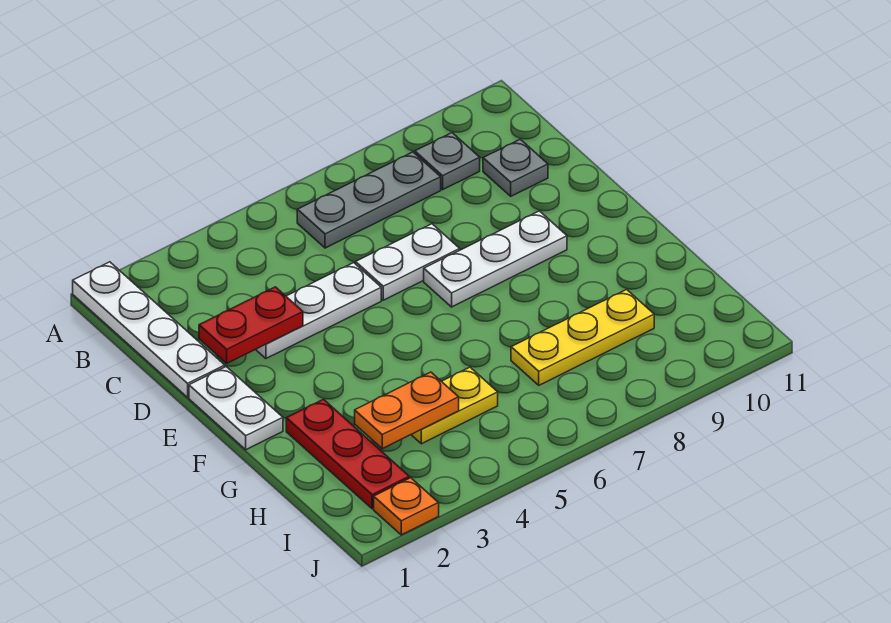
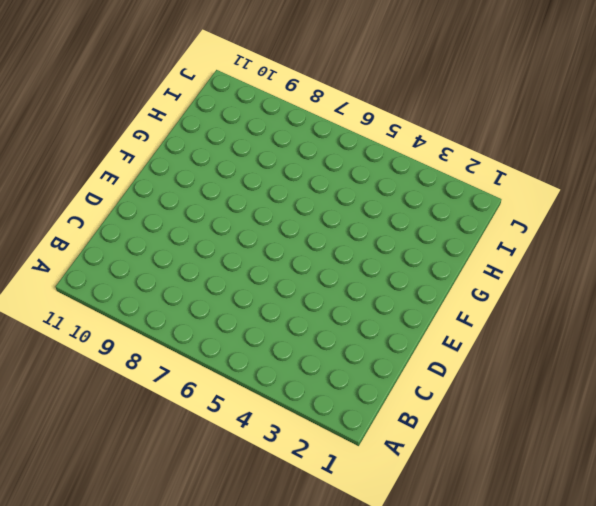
none -> white plate A1:D1 level 1
none -> grey plate B6:B8 level 1
none -> grey plate B9 level 1

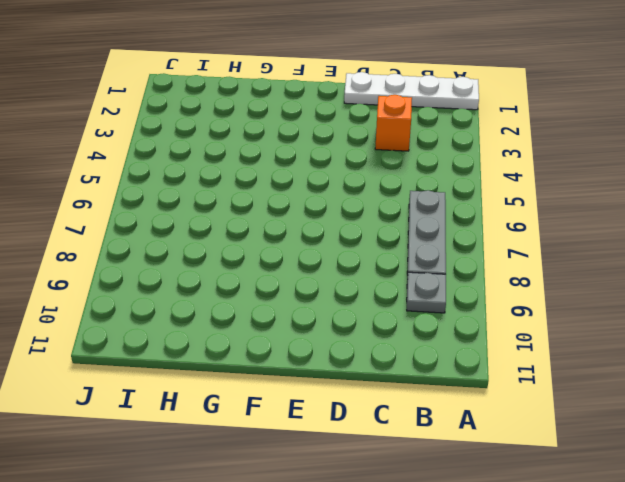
orange brick C3 level 1 -> none
none -> grey plate C10 level 1
none -> white plate D3:D5 level 1
none -> white plate D6:D7 level 1

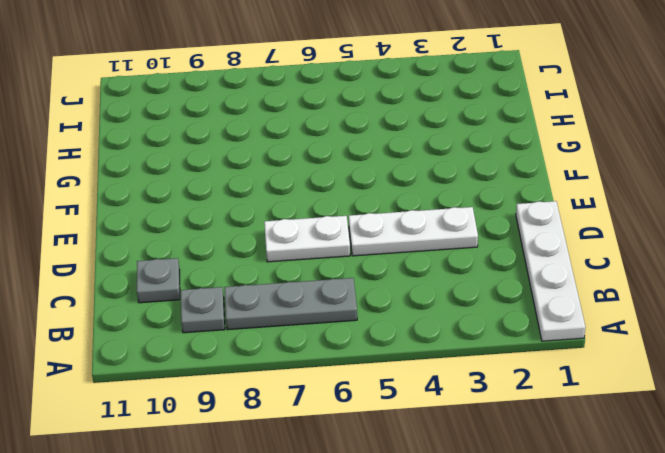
none -> white plate E1:F1 level 1
none -> white plate E7:E9 level 1
none -> red plate G2:I2 level 1

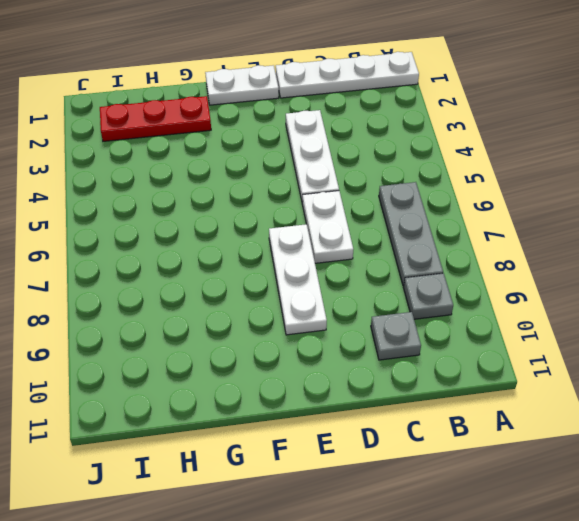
none -> yellow plate H4:H5 level 1
none -> yellow plate H7:H9 level 1
none -> orange plate J2 level 1

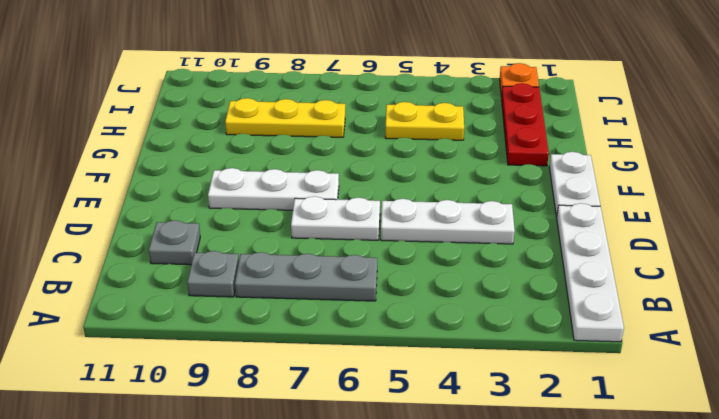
none -> red plate D2:D3 level 2
none -> orange plate H3:H4 level 2

